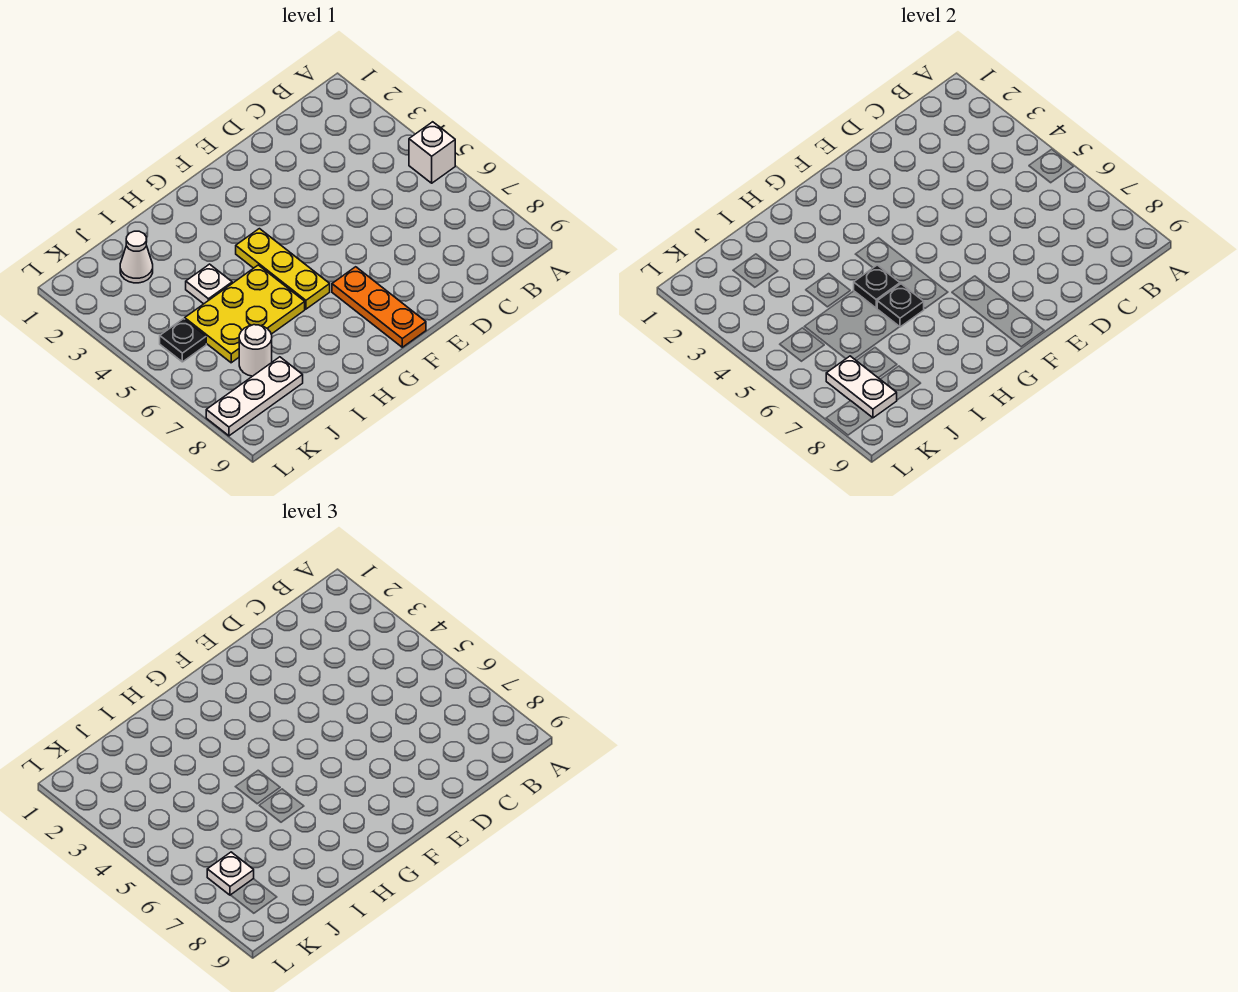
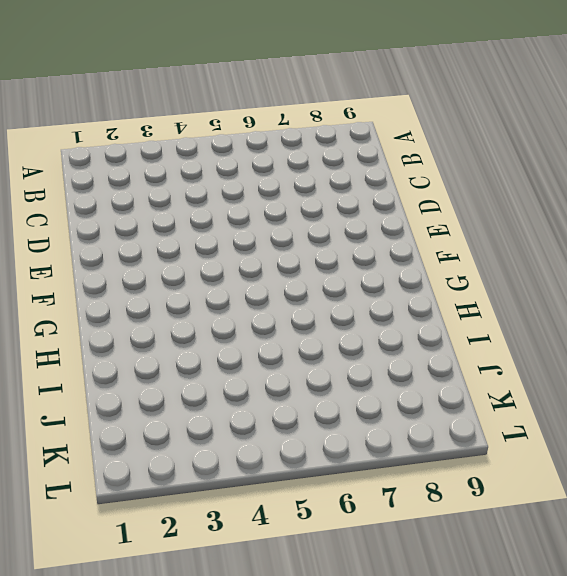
none -> white brick A5 level 1
none -> orange plate F7:F9 level 1
none -> yellow plate G4:G6 level 1

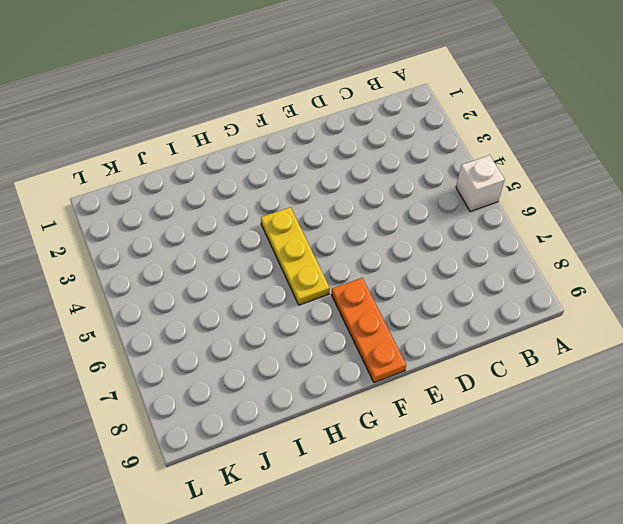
none -> yellow plate H5:J6 level 1
none -> white plate I4 level 1
none -> white cone J2 level 1

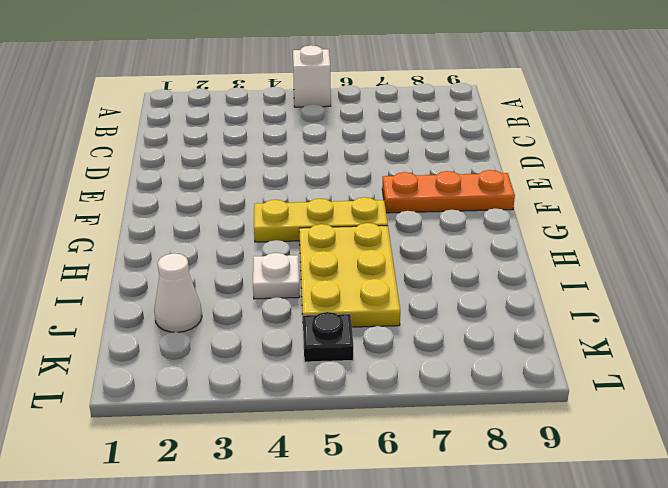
none -> white round brick J7 level 1
none -> white plate J8:L8 level 1
none -> black plate H5 level 2

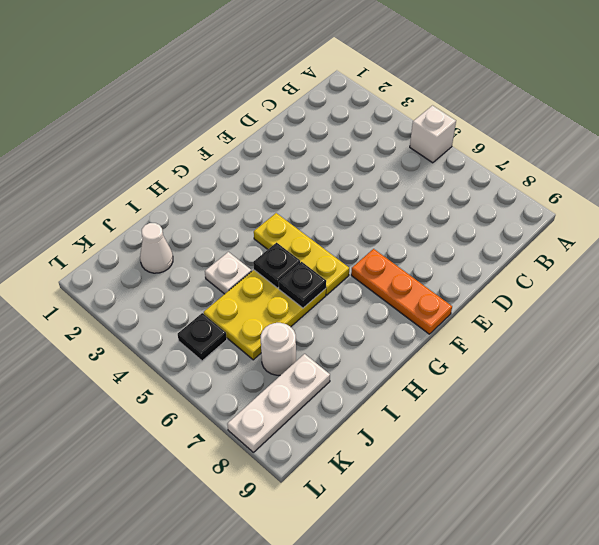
none -> white plate K7:K8 level 2
none -> white plate K7 level 3

